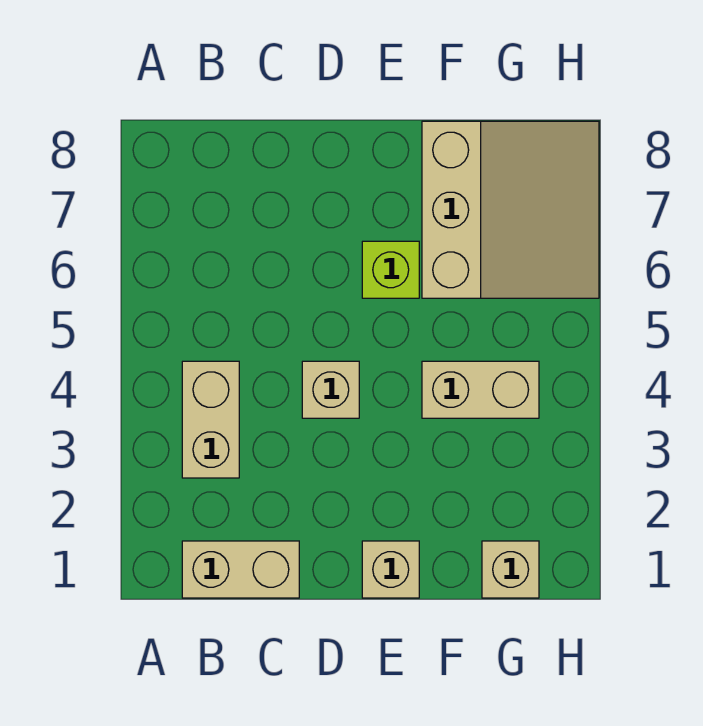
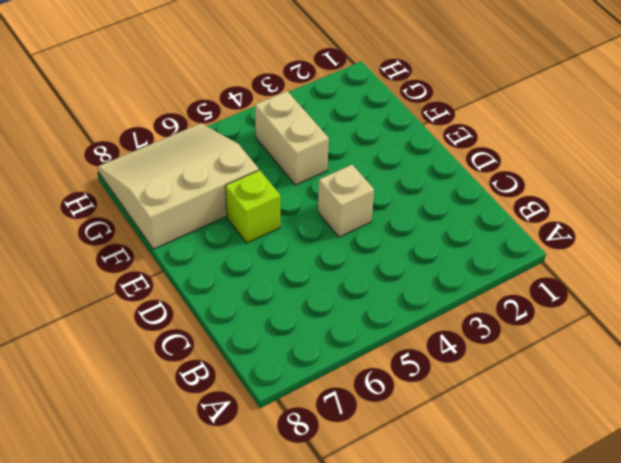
none -> tan brick B1:C1 level 1
none -> tan brick B3:B4 level 1

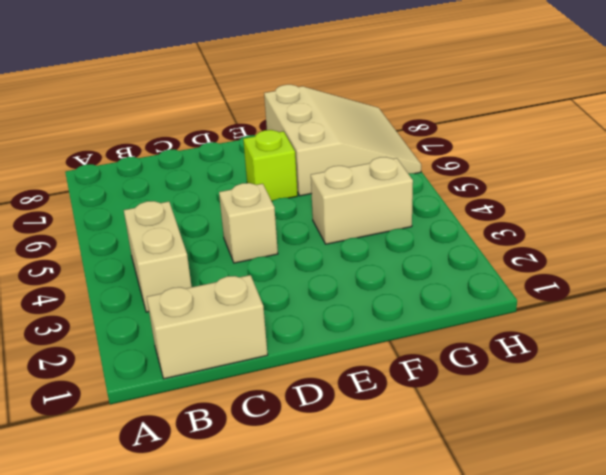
none -> tan brick E1 level 1
none -> tan brick G1 level 1

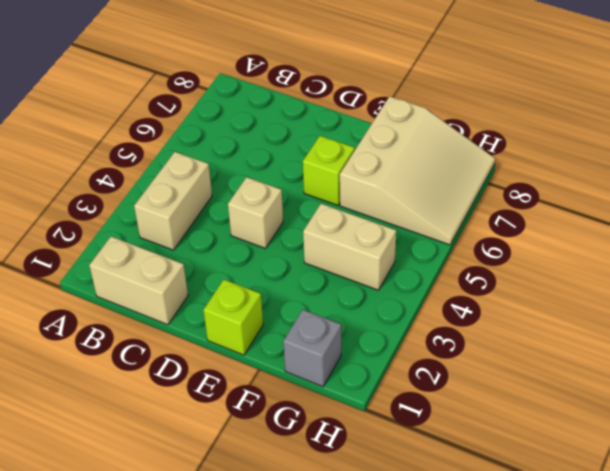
lime brick E1 level 1 -> tan brick E1 level 1
grey brick G1 level 1 -> tan brick G1 level 1

